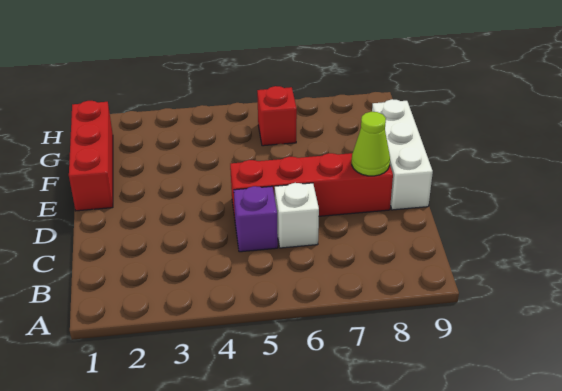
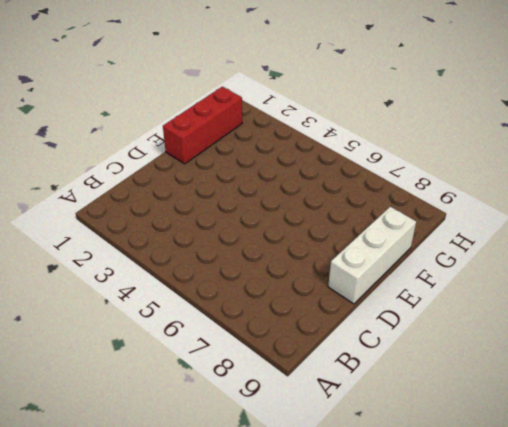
none -> purple brick C5 level 1
none -> white brick C6 level 1

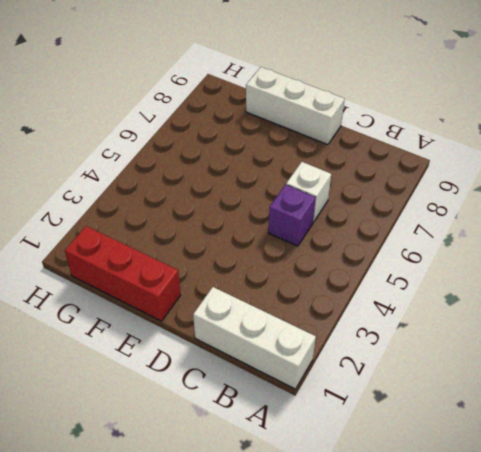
white brick A1:C1 level 1 -> none
none -> red brick D5:D8 level 1
none -> red brick G6 level 1

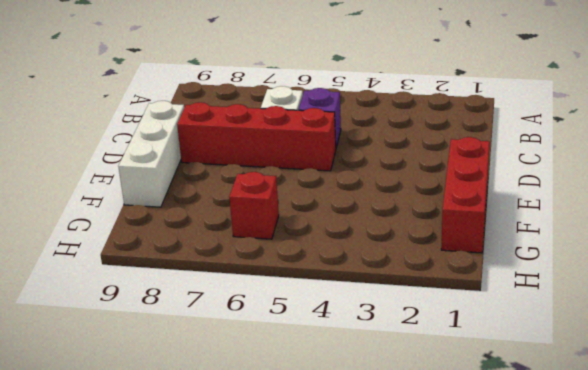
none -> lime cone D8 level 2

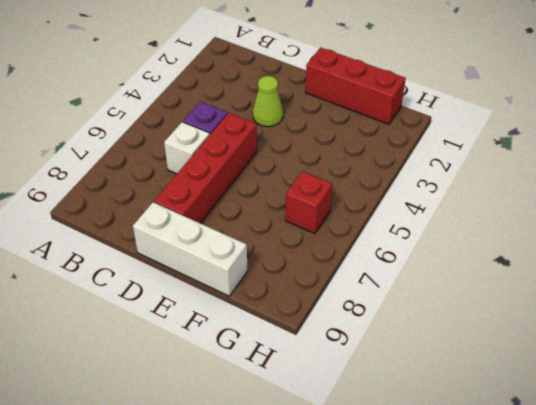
lime cone D3 level 1 -> lime cone D8 level 2

